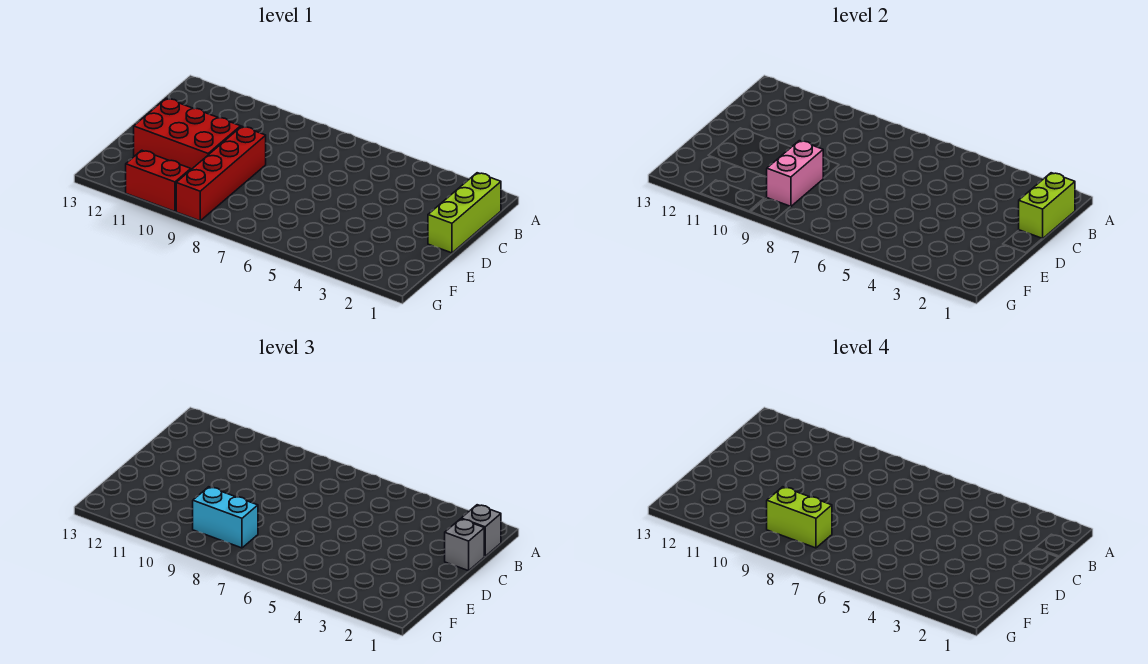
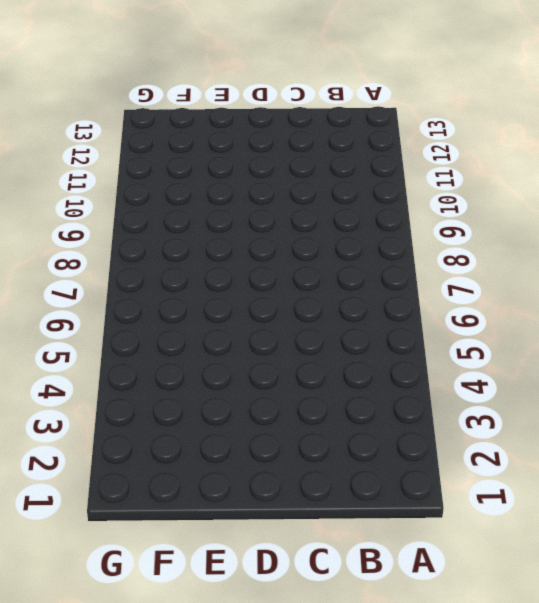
none -> lime brick B1:D1 level 1
none -> red brick D9:G9 level 1

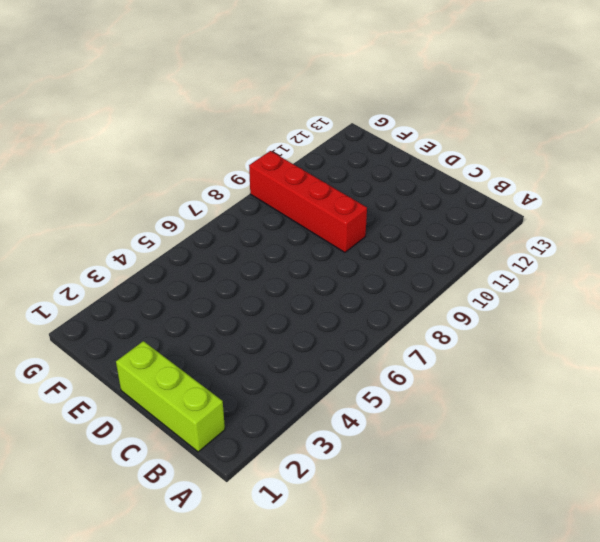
none -> red brick D10:E12 level 1
none -> red brick G10:G11 level 1

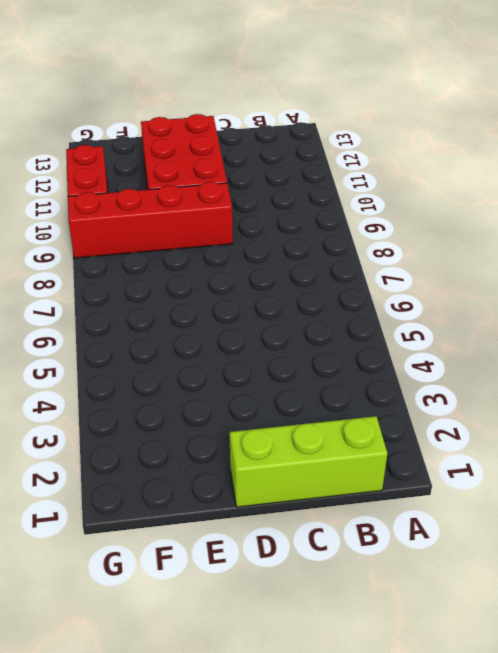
none -> lime brick B1:C1 level 2
none -> pink brick E9:F9 level 2

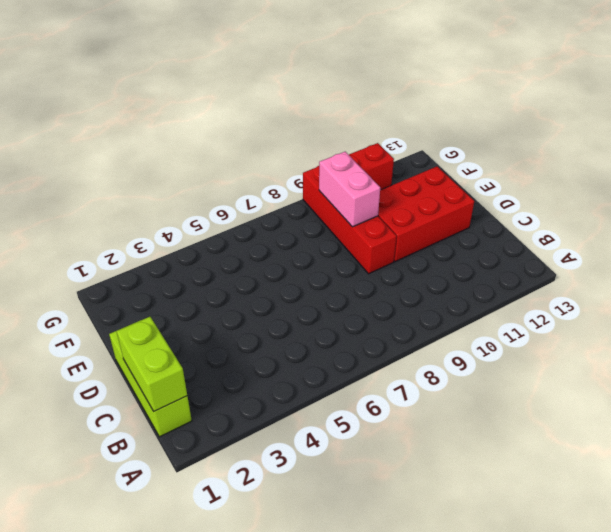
none -> grey brick B1 level 3
none -> grey brick C1 level 3

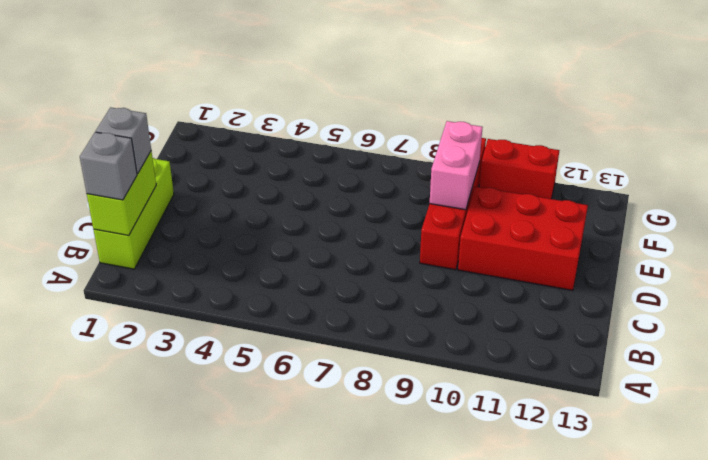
none -> cyan brick F8:F9 level 3
none -> lime brick F8:F9 level 4

